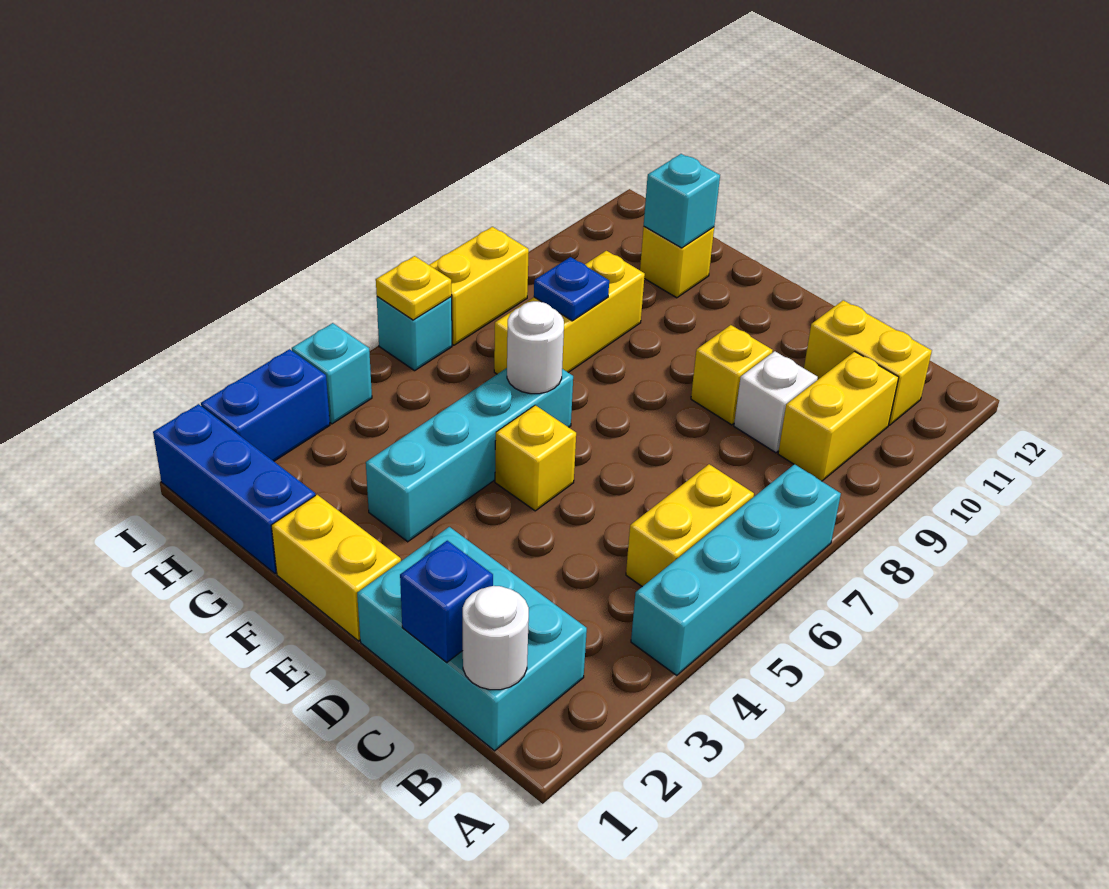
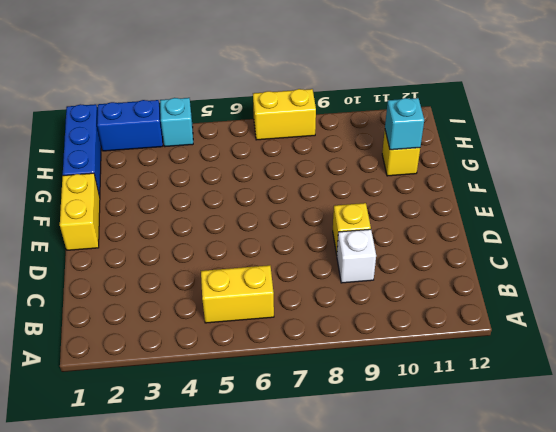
none -> cyan brick A4:A7 level 1
none -> cyan brick B1:D2 level 1
none -> yellow brick B9:B10 level 1

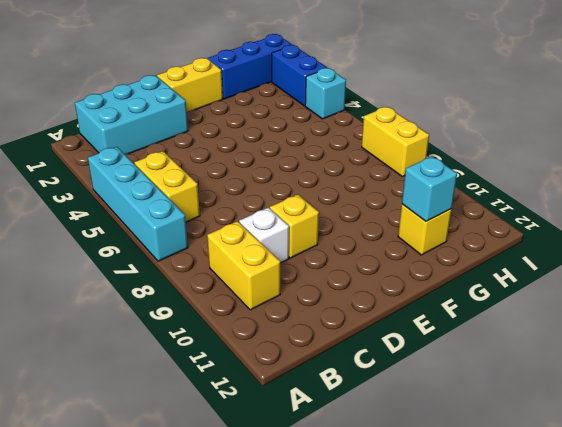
none -> yellow brick B11:C11 level 1
none -> yellow brick E5 level 1
none -> cyan brick F3:F6 level 1

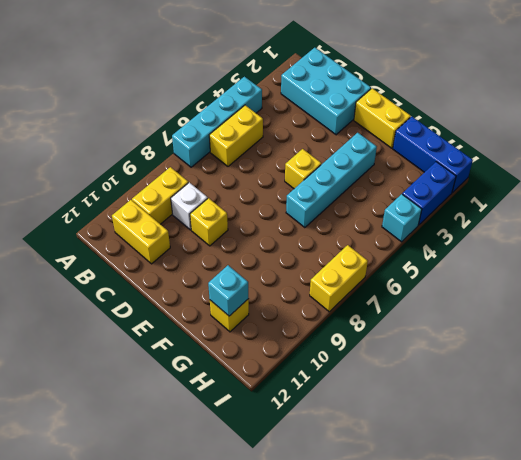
none -> yellow brick G7:G9 level 1
none -> cyan brick I6 level 1
none -> white round brick B1 level 2

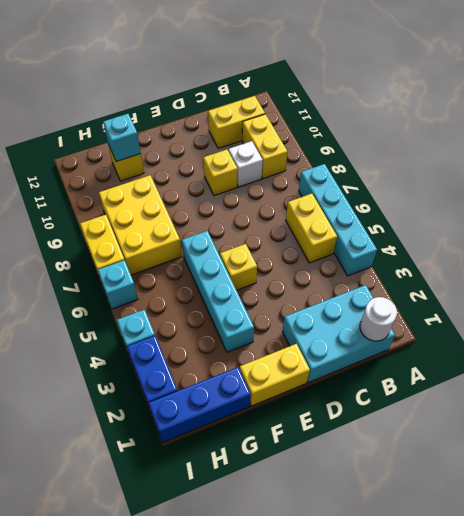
yellow brick G7:H9 level 1 -> yellow brick G7:G9 level 1
none -> blue brick C1 level 2
none -> white round brick F6 level 2
none -> blue plate G8 level 2

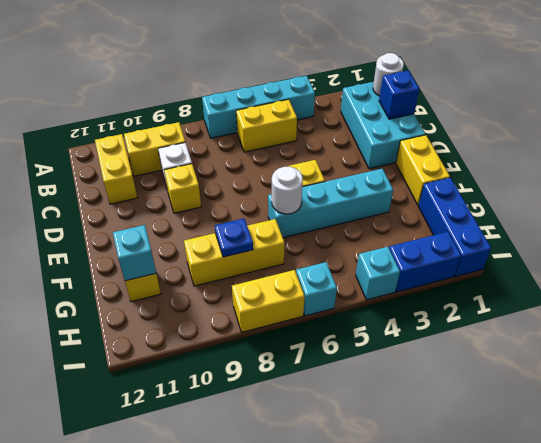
none -> yellow plate I6 level 2

